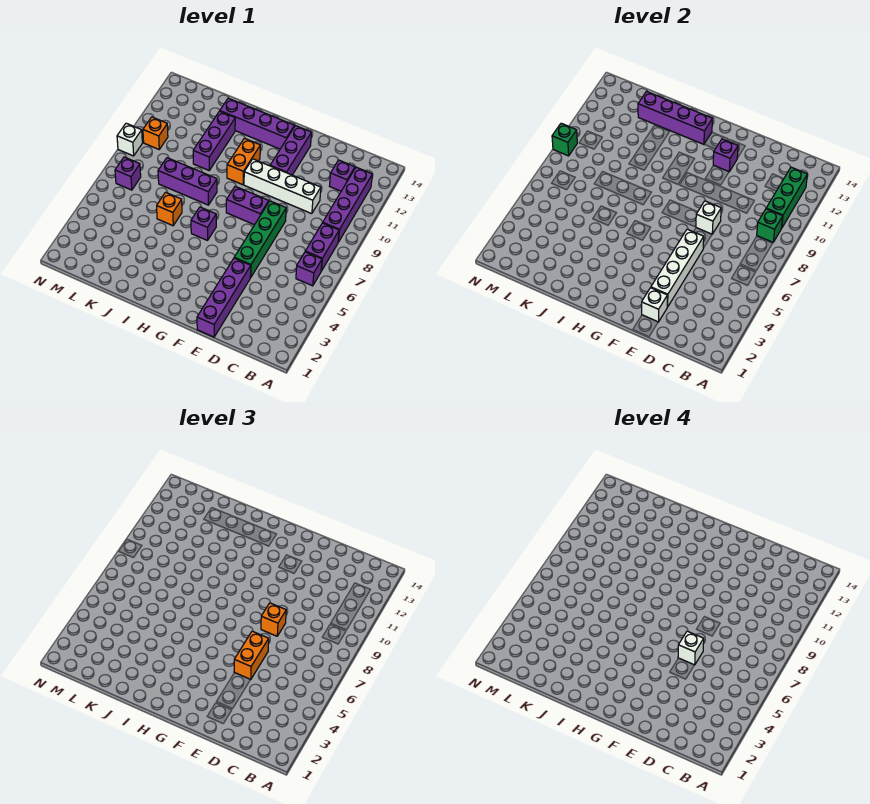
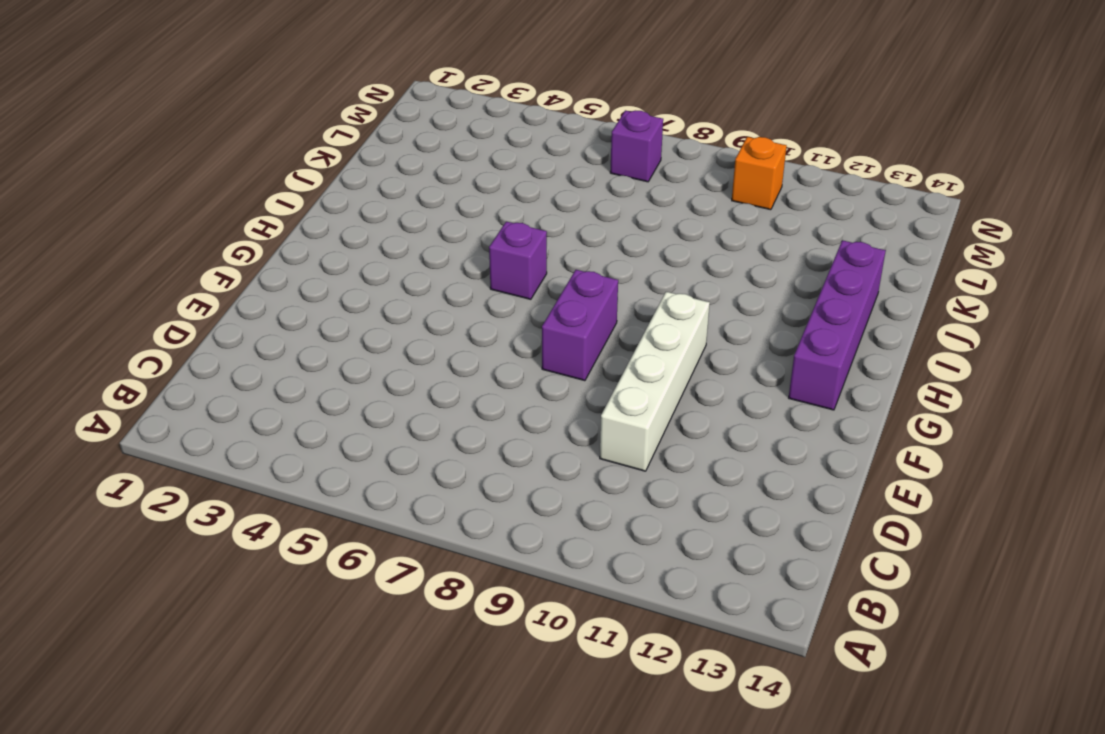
none -> purple brick B6 level 1
none -> purple brick B7:B8 level 1
none -> purple brick B9:B12 level 1

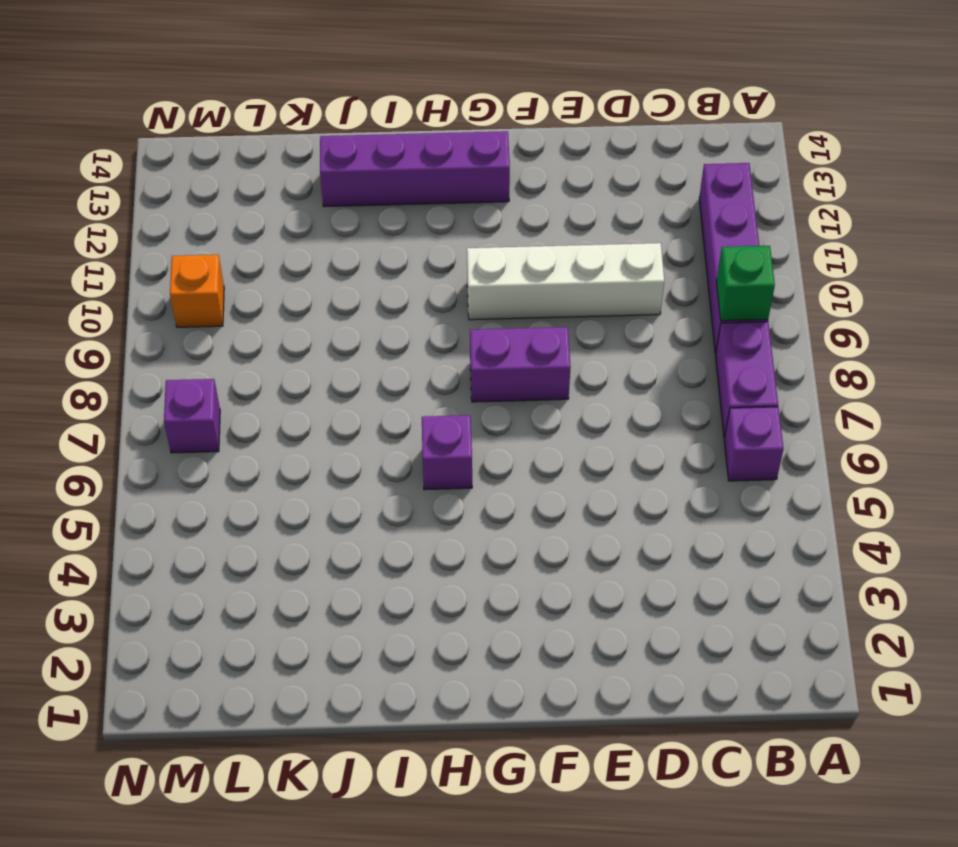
none -> purple brick C12 level 1
none -> purple brick E1:E4 level 1
none -> green brick E5:E8 level 1

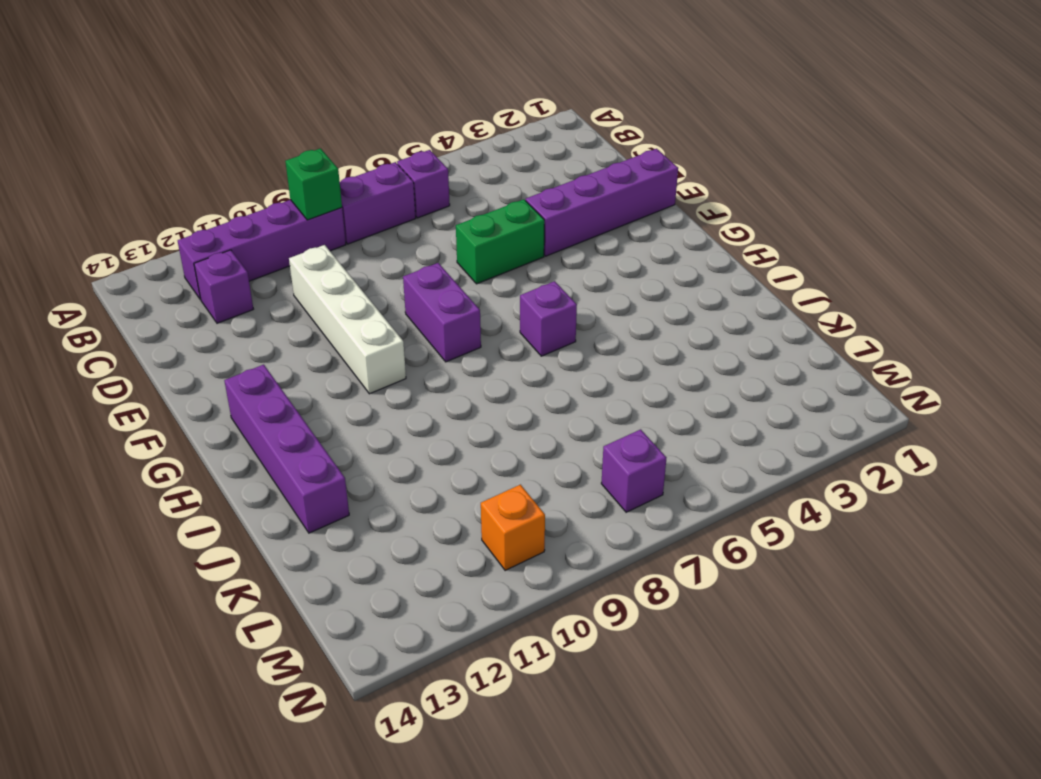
green brick E5:E6 level 1 -> green brick E5:E8 level 1
none -> purple brick F11:F13 level 1
none -> orange brick H10:H11 level 1
none -> purple brick I8:K8 level 1

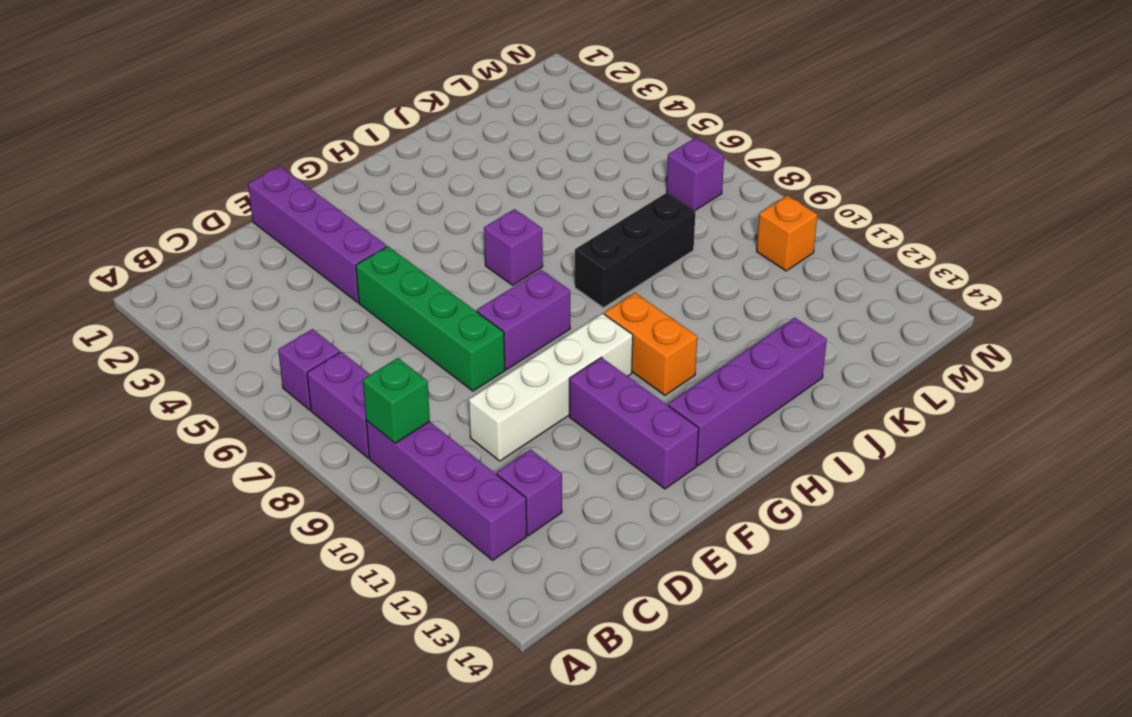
black brick I8:K8 level 1 -> purple brick I8:K8 level 1
none -> orange brick J6 level 1
none -> purple brick J10:J12 level 1
none -> white brick N9 level 1

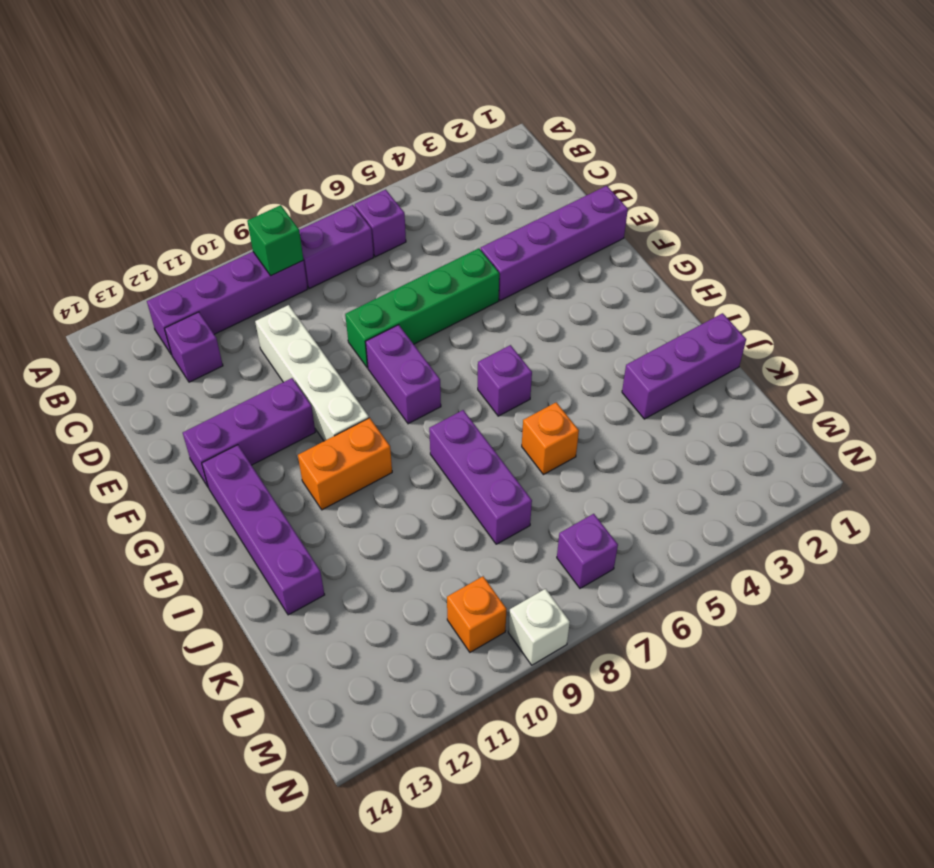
purple brick J1:J3 level 1 -> purple brick J10:J12 level 1
none -> green brick B10:B12 level 2
none -> white brick E2 level 2
none -> white brick E3:E6 level 2

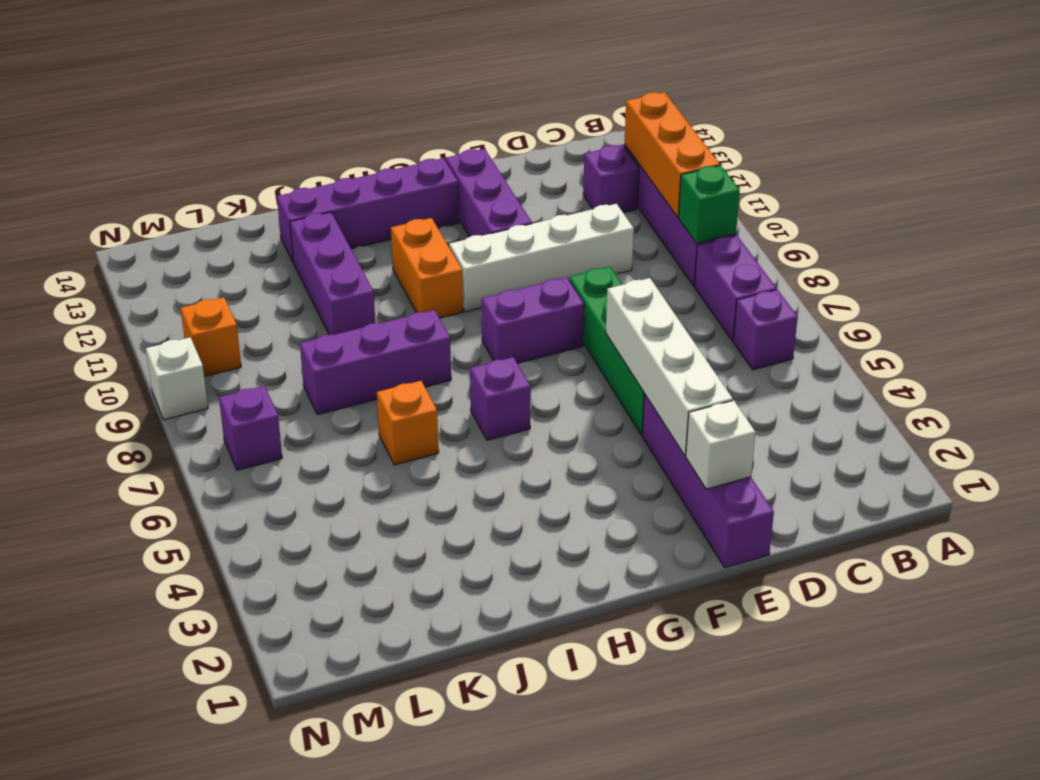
orange brick B10:B12 level 2 -> green brick B10:B12 level 2
none -> white brick E8 level 2
none -> purple brick F12 level 2
none -> purple brick H13:K13 level 2

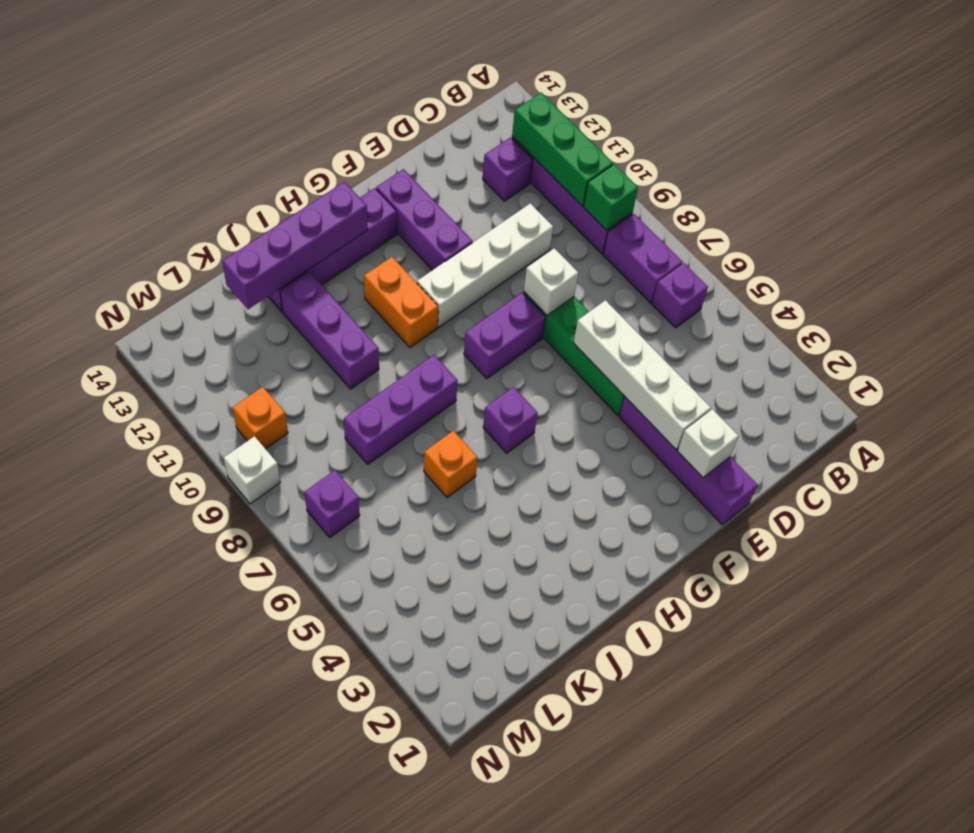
none -> purple brick F12 level 2
none -> green brick N9 level 2
none -> orange brick E5:E6 level 3

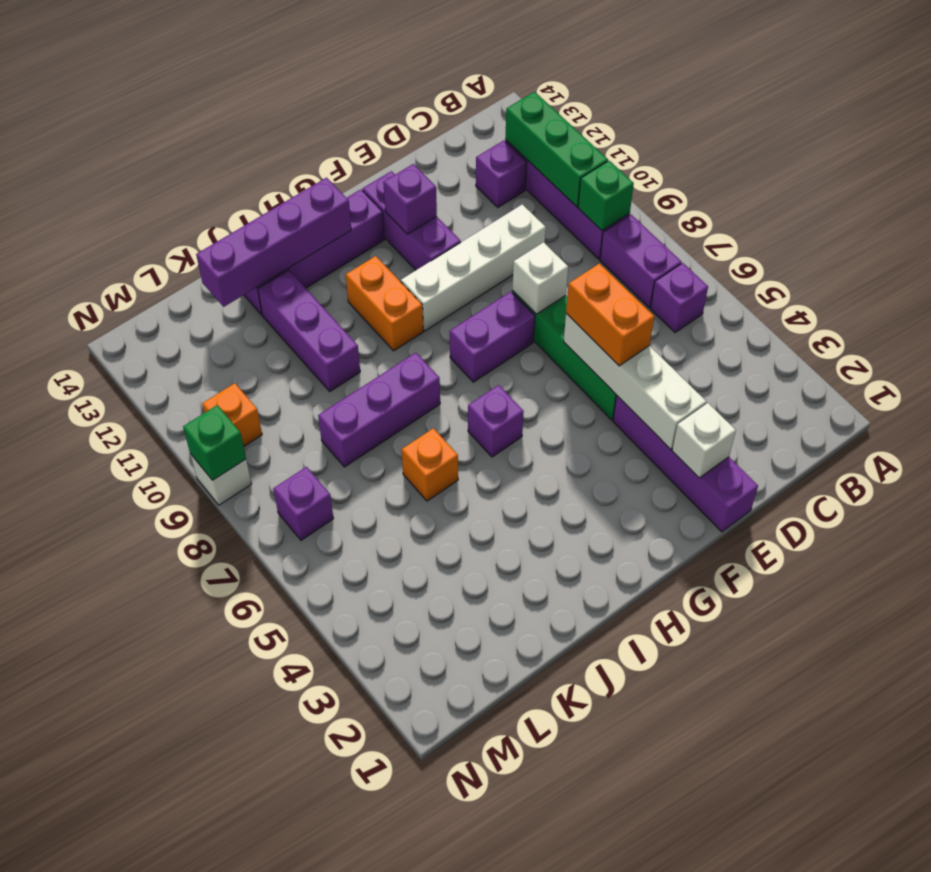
none -> orange brick E8 level 3
none -> white brick E6 level 4

